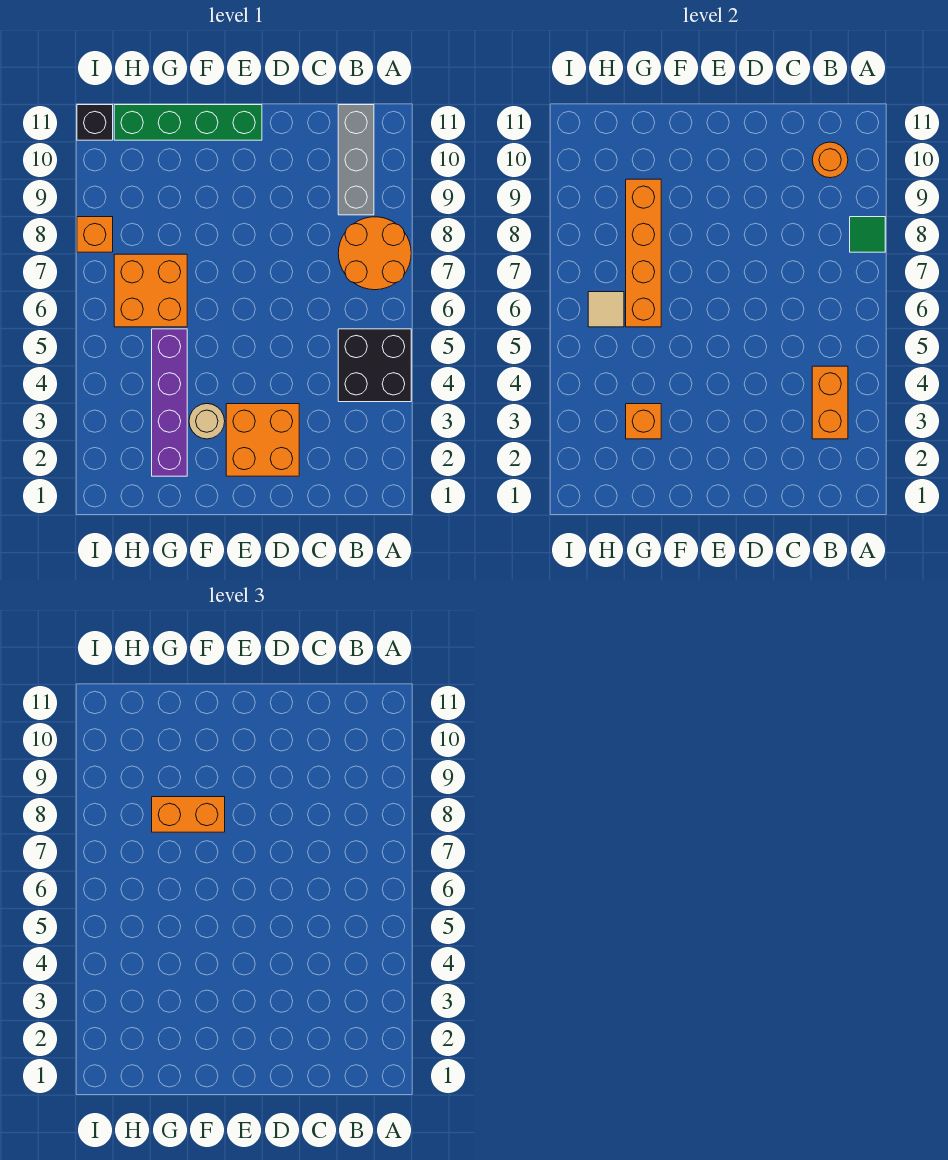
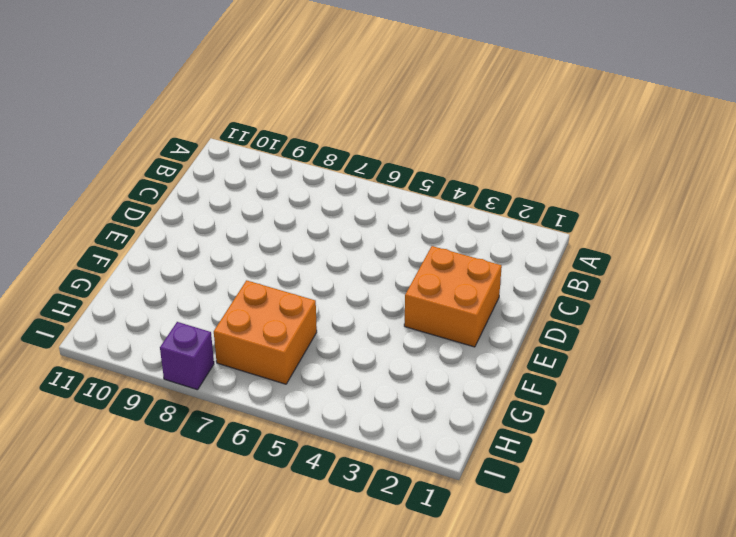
purple brick I8 level 1 -> orange brick I8 level 1
none -> black brick A4:B5 level 1
none -> orange round brick A7:B8 level 1
none -> grey brick B9:B11 level 1

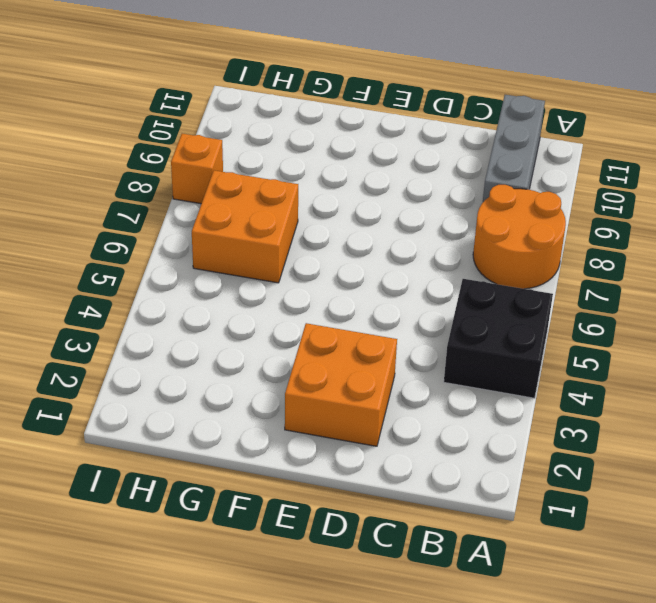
none -> green brick E11:H11 level 1
none -> tan round brick F3 level 1
none -> purple brick G2:G5 level 1

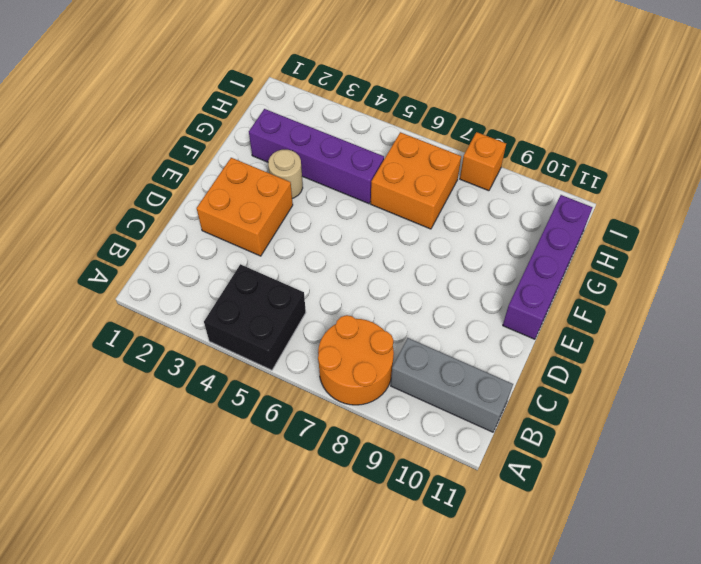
purple brick E11:H11 level 1 -> green brick E11:H11 level 1
none -> black brick I11 level 1
none -> green tile A8 level 2
none -> orange brick B3:B4 level 2

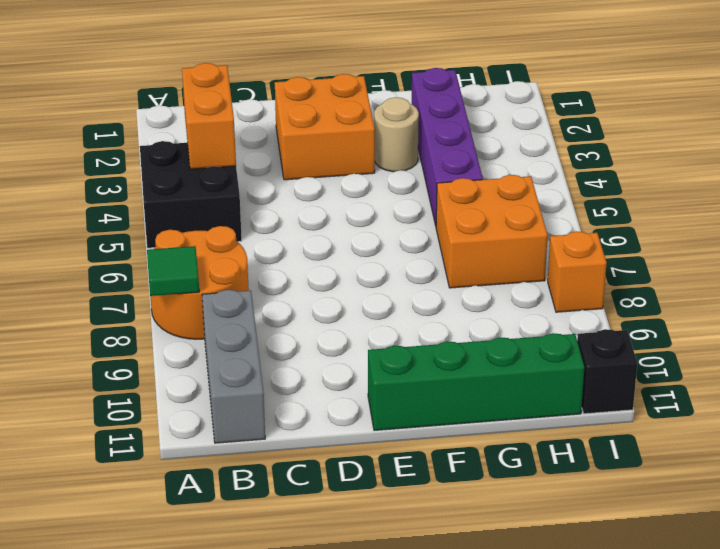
none -> orange round brick B10 level 2
none -> orange brick G3 level 2
none -> orange brick G6:G9 level 2

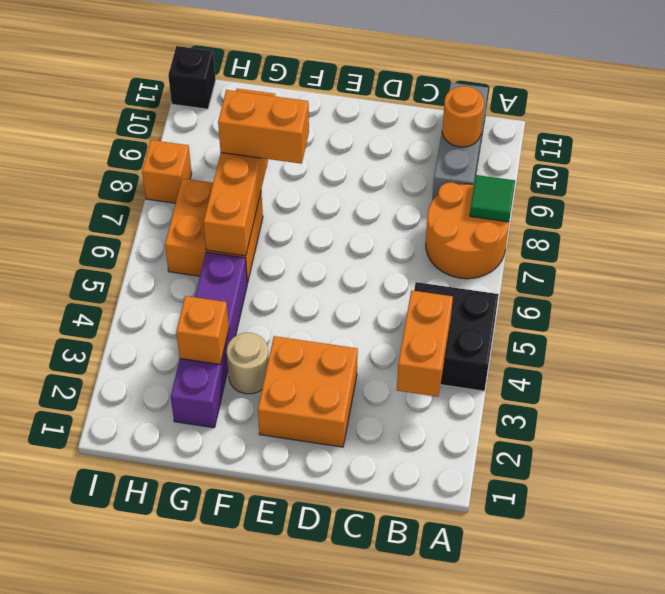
none -> green brick E11:H11 level 1
none -> tan tile H6 level 2

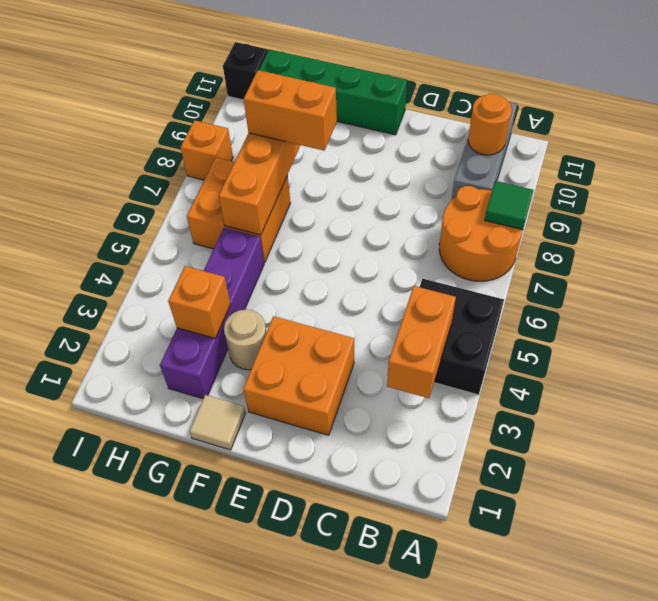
tan tile F1 level 1 -> tan tile H6 level 2

